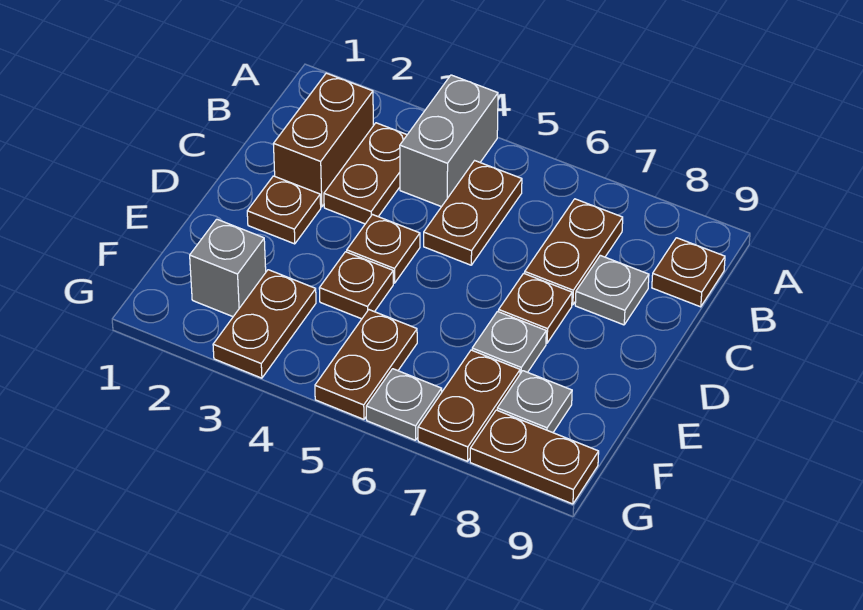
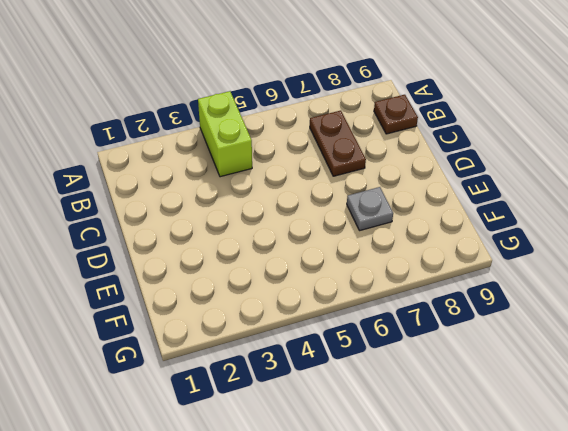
lime brick A4:B4 level 1 -> grey brick A4:B4 level 1
none -> brown brick B2:C2 level 1
none -> brown plate B3:C3 level 1
none -> brown plate B5:C5 level 1

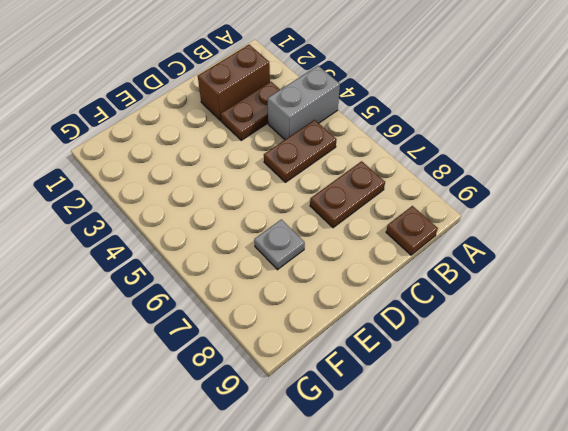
none -> grey plate C8 level 1
none -> brown plate D2 level 1
none -> brown plate D4 level 1

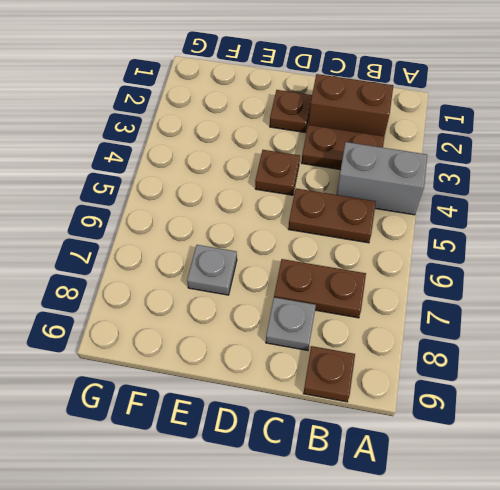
none -> brown plate D7 level 1
none -> brown plate E4 level 1
none -> grey brick F2 level 1

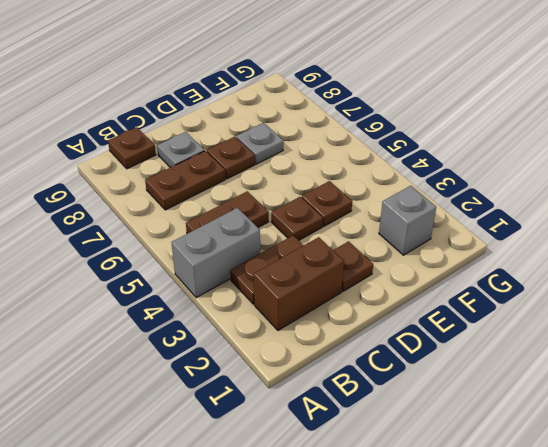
none -> brown plate F3:G3 level 1
none -> brown plate F5:G5 level 1
none -> brown plate F7:G7 level 1

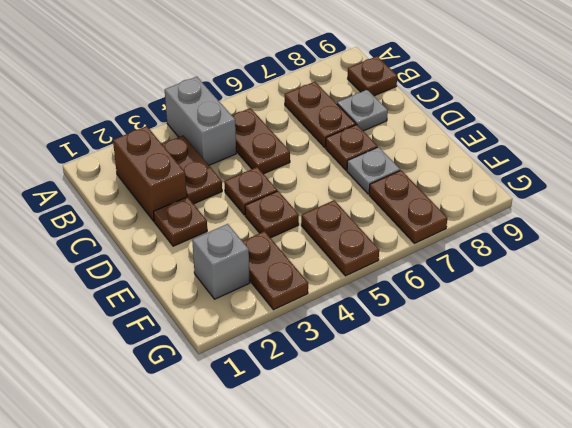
none -> grey plate F8 level 1
none -> grey plate G6 level 1
none -> brown plate G8:G9 level 1

